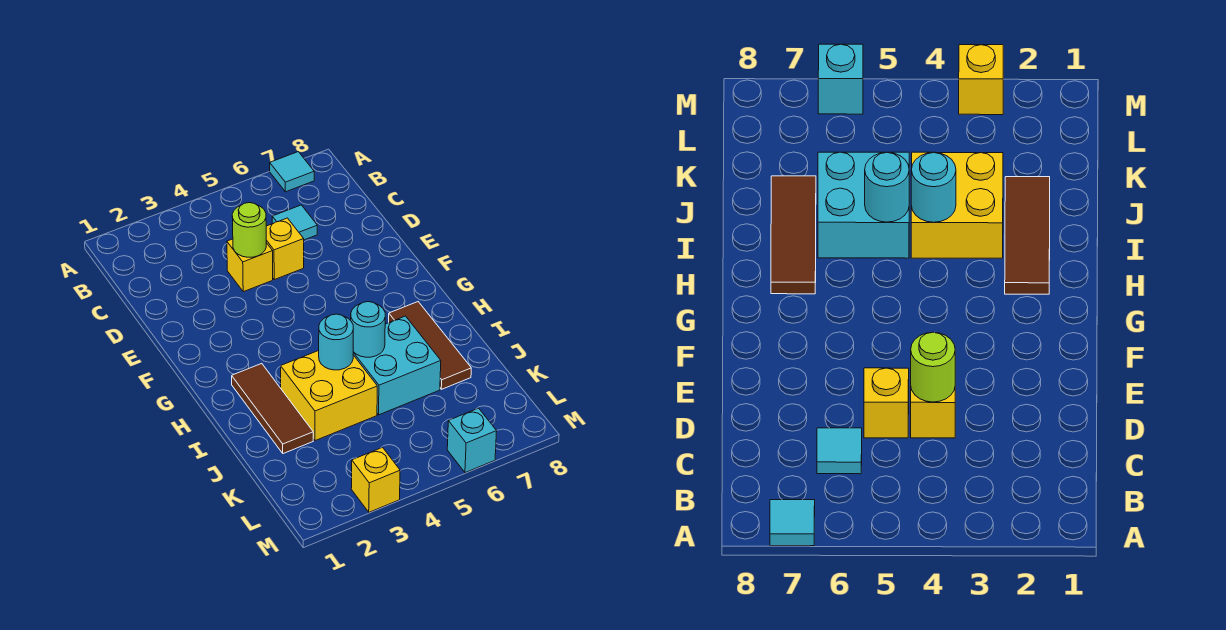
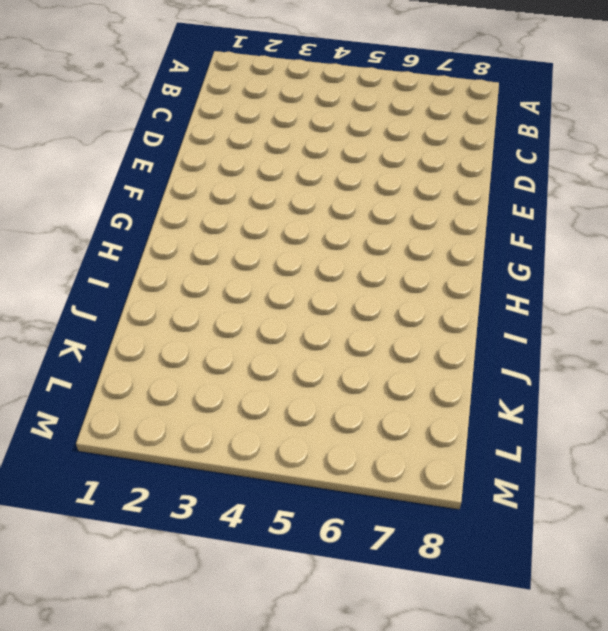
none -> cyan tile A7 level 1
none -> cyan tile C6 level 1
none -> yellow brick D4 level 1

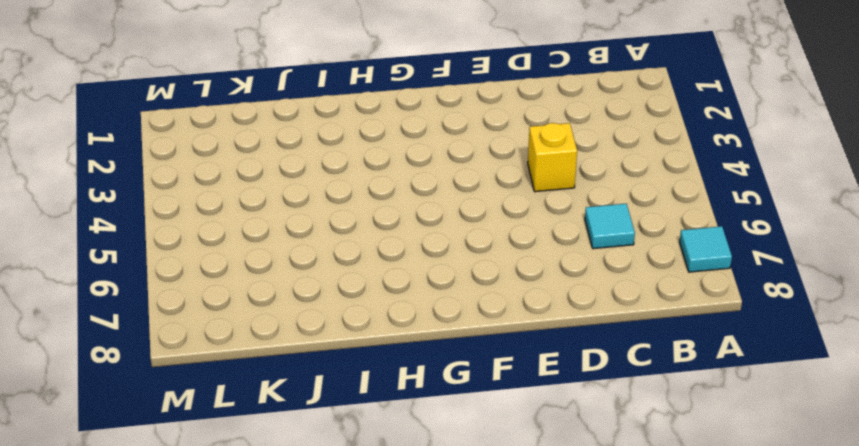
none -> yellow brick D5 level 1
none -> brown tile H2:J2 level 1
none -> brown tile H7:J7 level 1

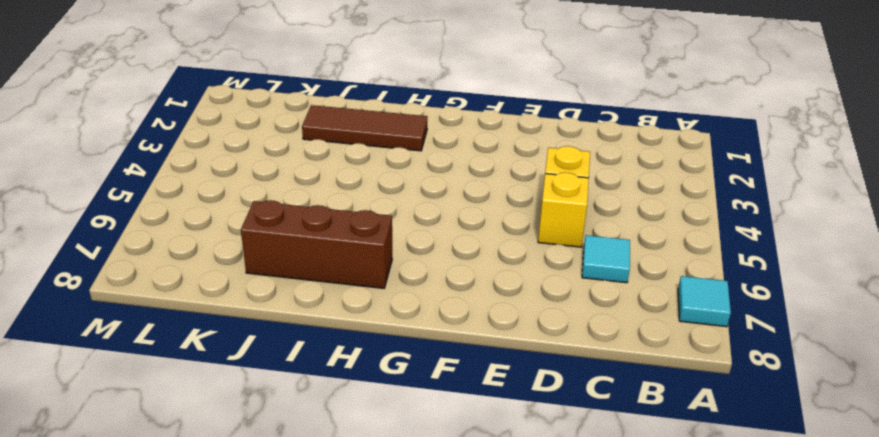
brown brick H7:J7 level 1 -> brown tile H7:J7 level 1
none -> yellow brick I3:J4 level 1
none -> cyan brick I5:J6 level 1
none -> yellow brick M3 level 1

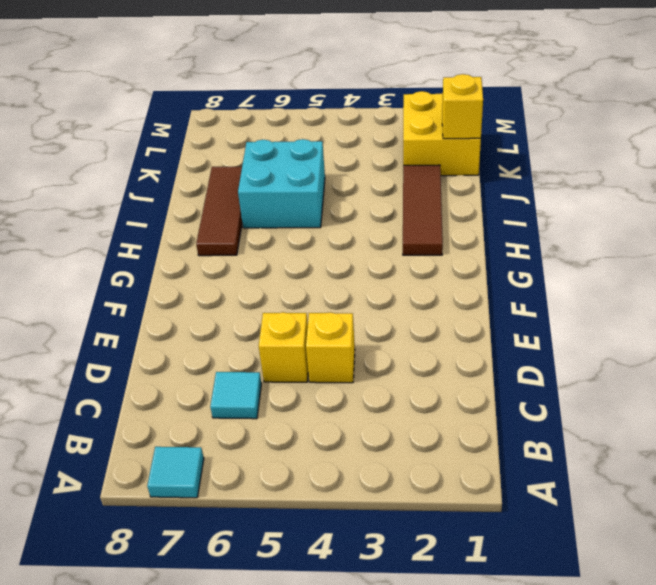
yellow brick K1:L2 level 1 -> yellow brick I3:J4 level 1
yellow brick K1 level 2 -> yellow brick M3 level 1
none -> cyan brick M6 level 1
none -> lime round brick D4 level 2
none -> cyan round brick I4 level 2

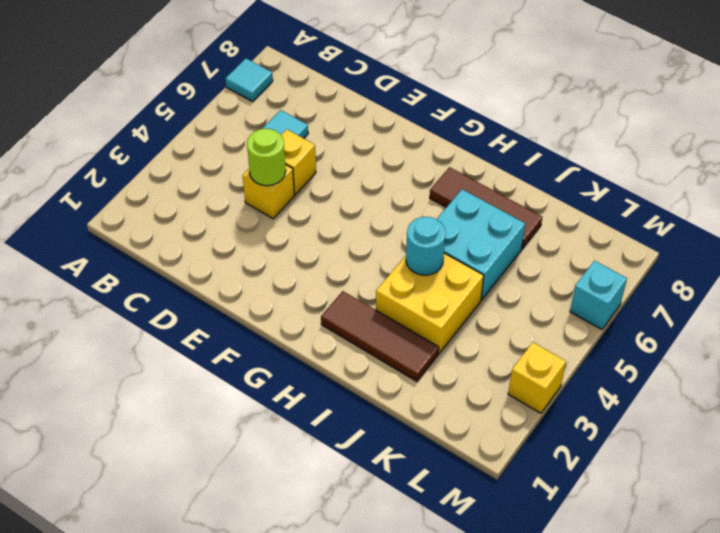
none -> cyan round brick I5 level 2

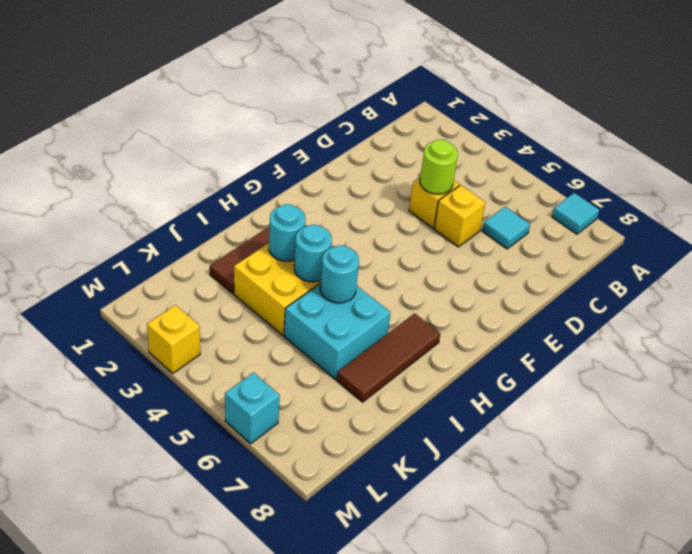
cyan round brick I3 level 2 -> none

